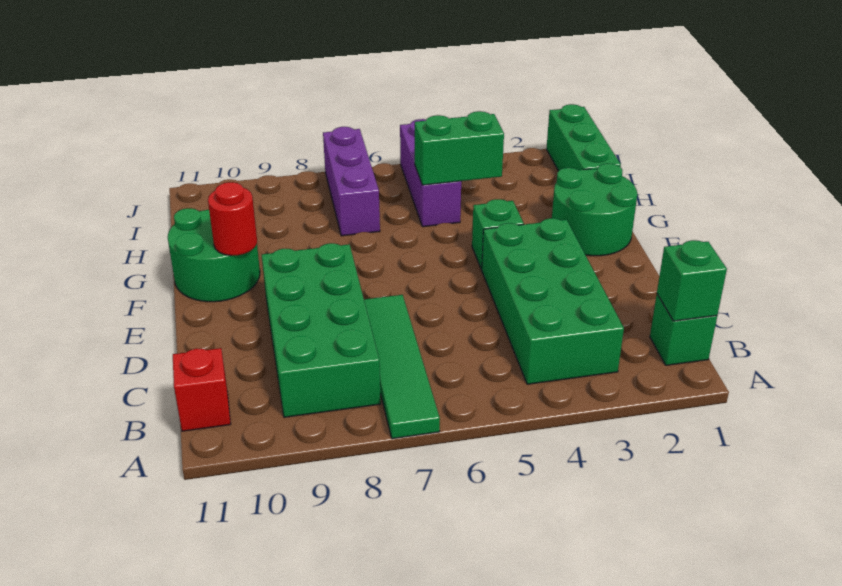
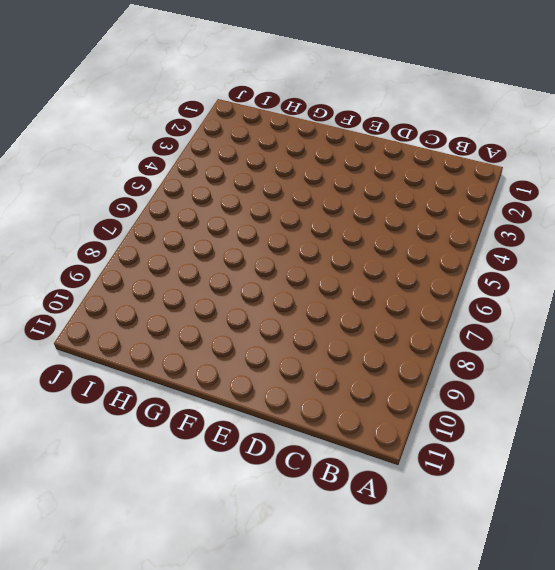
none -> green tile A7:D7 level 1
none -> green brick B1 level 1
none -> green brick B3:E4 level 1

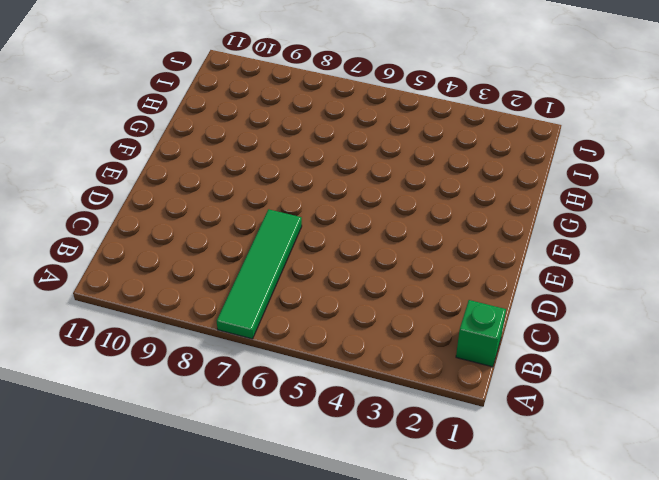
none -> green brick B3:E4 level 1
none -> green brick B8:E9 level 1
none -> red brick B11 level 1

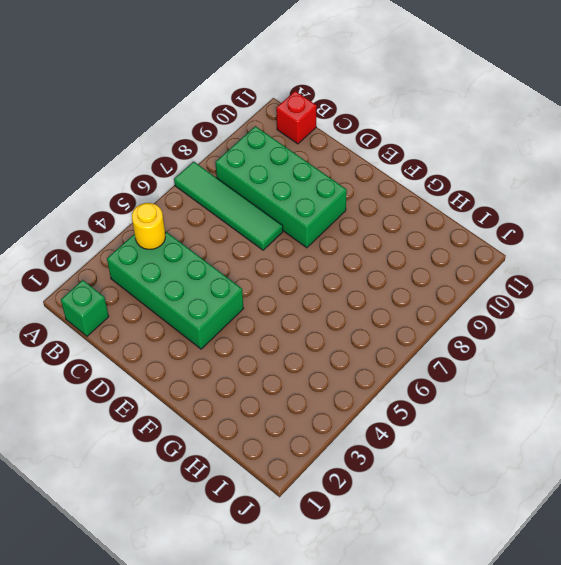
yellow round brick B4 level 2 -> none
none -> green round brick F1:G2 level 1
none -> green brick F4 level 1
none -> green round brick F10:G11 level 1

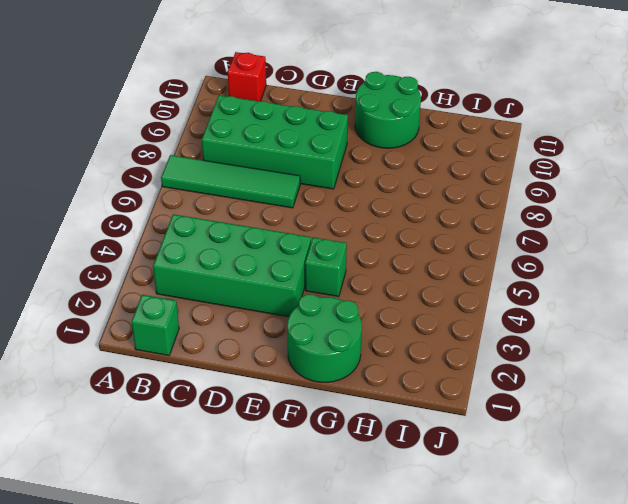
none -> green brick H1:J1 level 1
none -> purple brick H5:J5 level 1
none -> purple brick H7:J7 level 1

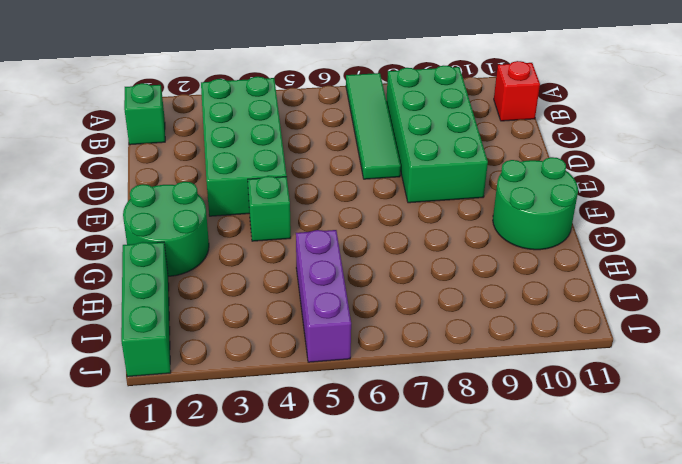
none -> purple brick H7:J7 level 1
none -> green brick B1 level 2
none -> red round brick F10 level 2

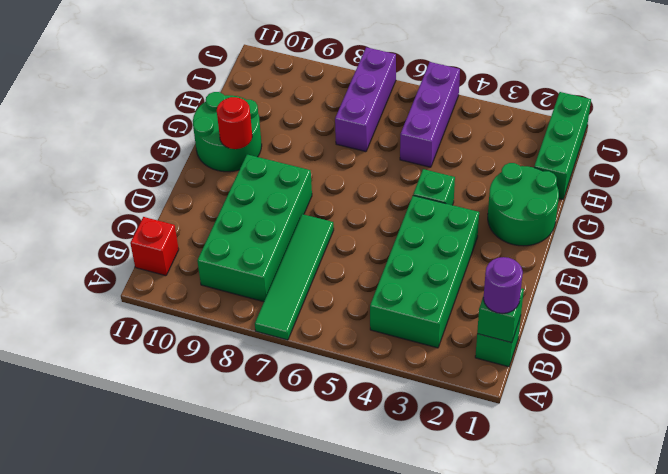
purple round brick B1 level 3 -> none
none -> green brick H4:H5 level 2

